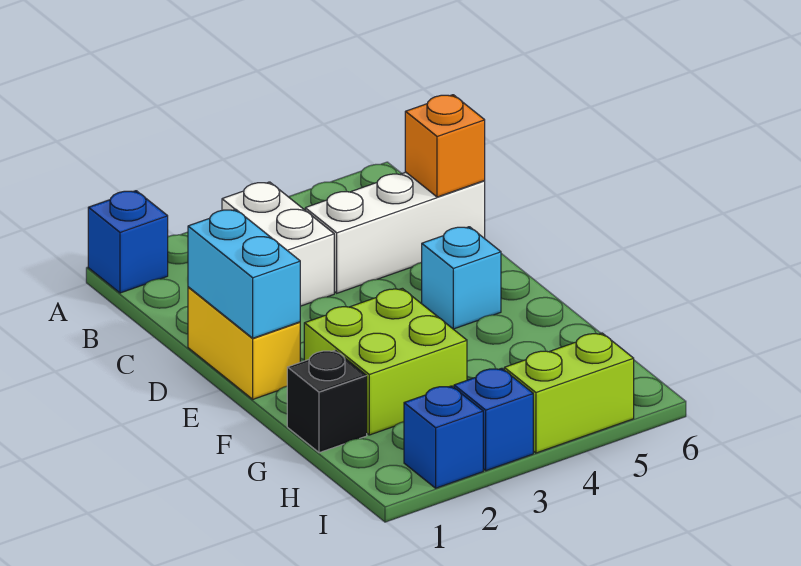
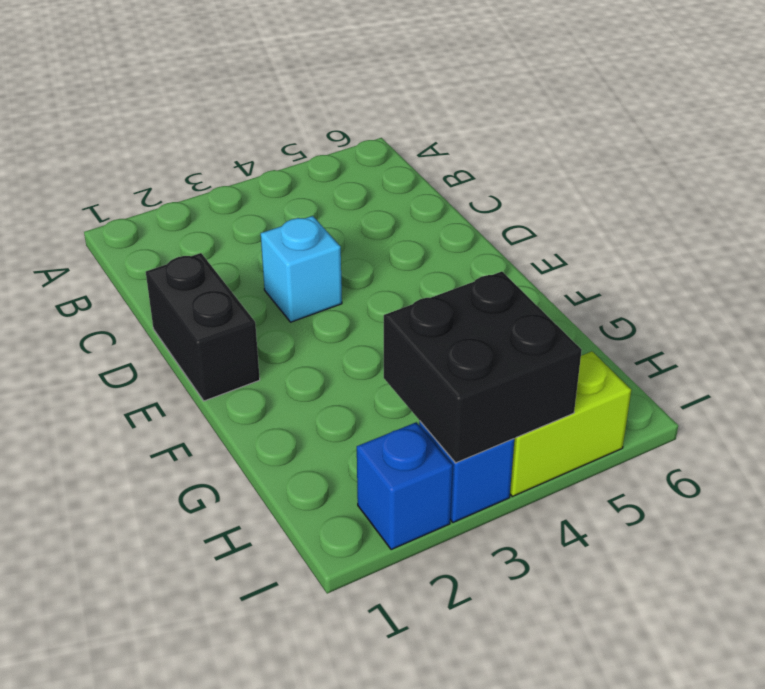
black brick D1:E1 level 1 -> yellow brick D1:E1 level 1
cyan brick D3 level 1 -> cyan brick E5 level 1
black brick H3:I4 level 2 -> none
none -> blue brick A1 level 1
none -> white brick B3:C3 level 1
none -> white brick C4:C6 level 1

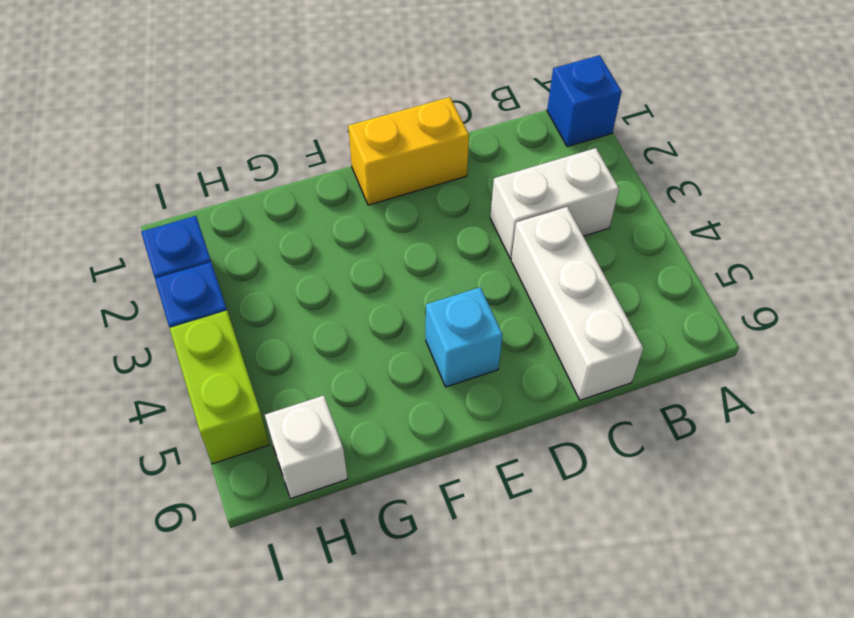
white brick H6 level 1 -> none
none -> lime brick F2:G3 level 1
none -> black brick G1 level 1
none -> orange brick C6 level 2

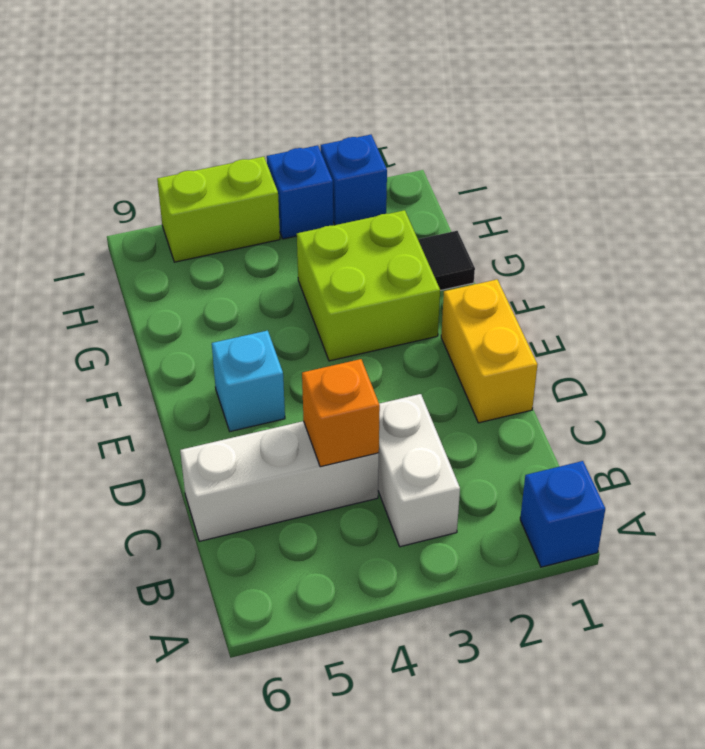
orange brick C4 level 2 -> orange brick C6 level 2
black tile G1 level 1 -> black brick G1 level 1
none -> cyan brick D1:E1 level 2

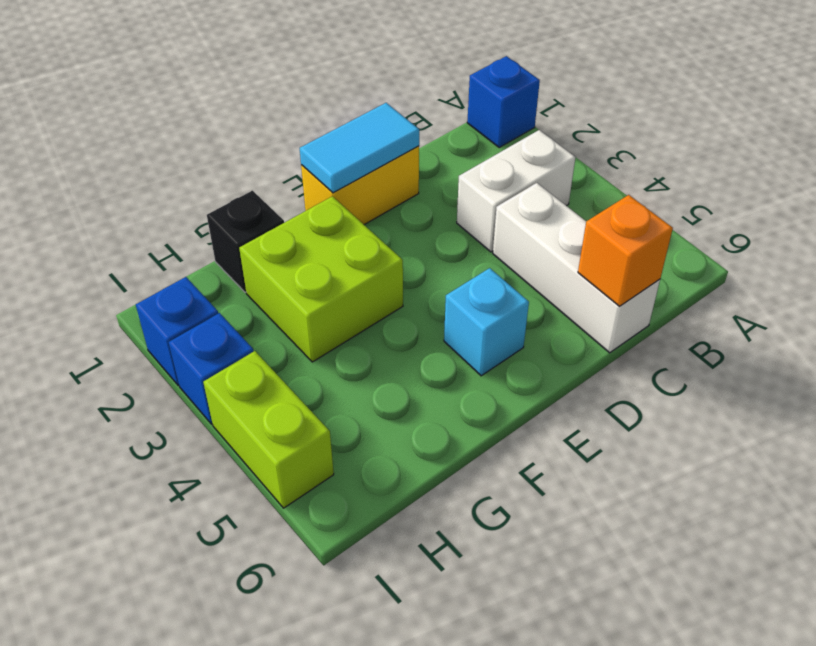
cyan tile D1:E1 level 2 -> cyan brick D1:E1 level 2

